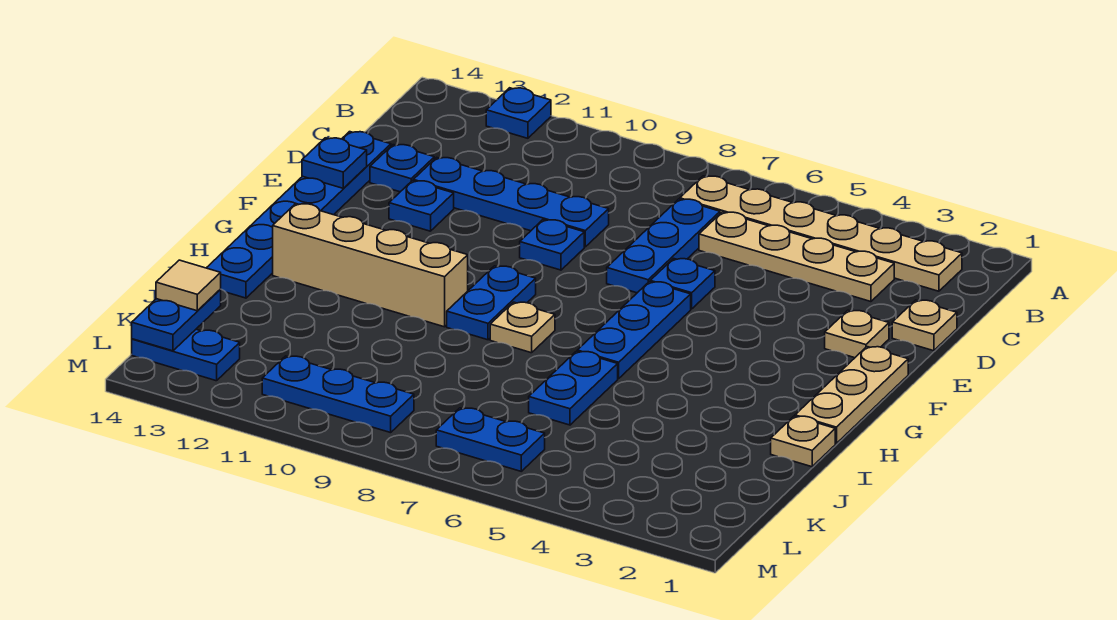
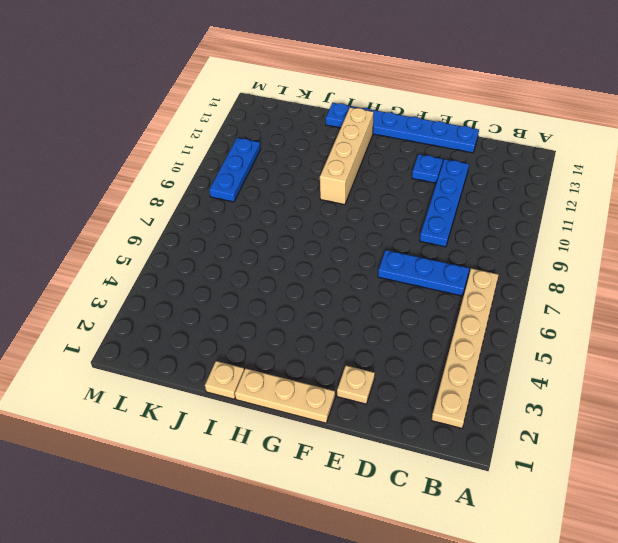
none -> blue plate A12 level 1
none -> tan plate C3:C6 level 1
none -> tan plate D1 level 1

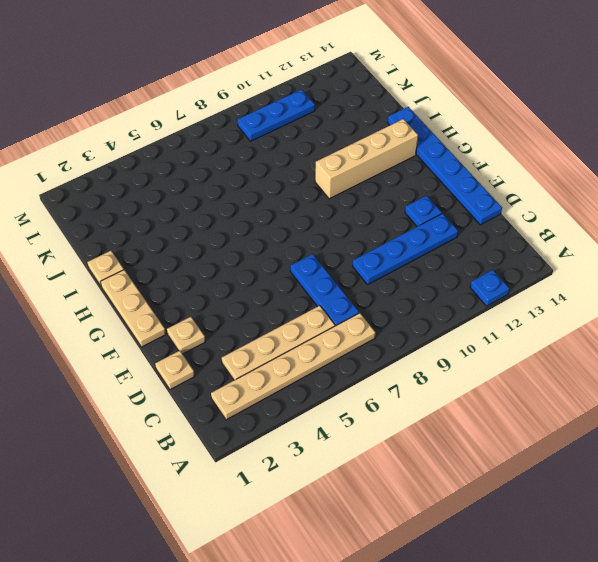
none -> blue plate D13 level 1
none -> blue plate E6 level 1
none -> blue plate E9 level 1

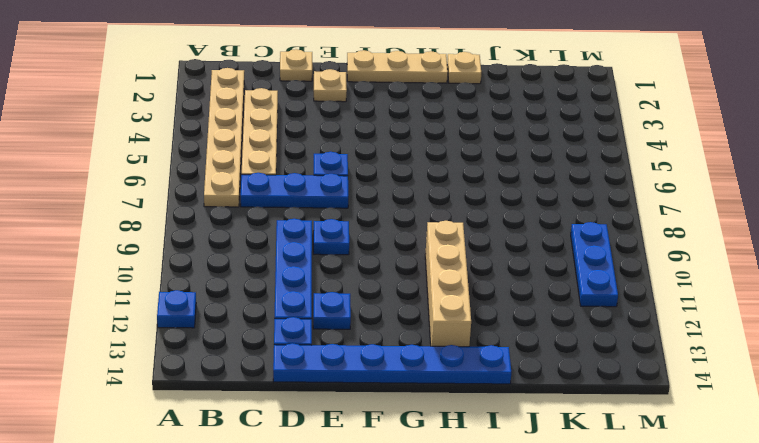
none -> blue plate F6:H6 level 1
none -> blue plate G9:H9 level 1
none -> tan plate H8 level 1

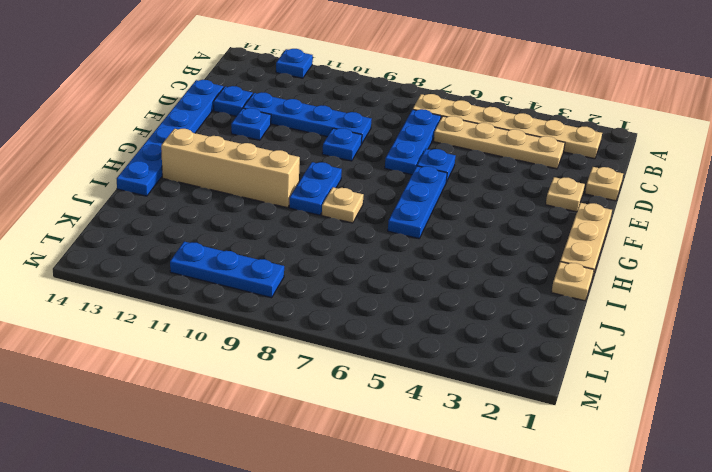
none -> blue plate I6:J6 level 1
none -> blue plate L6:L7 level 1
none -> blue plate L13:L14 level 1

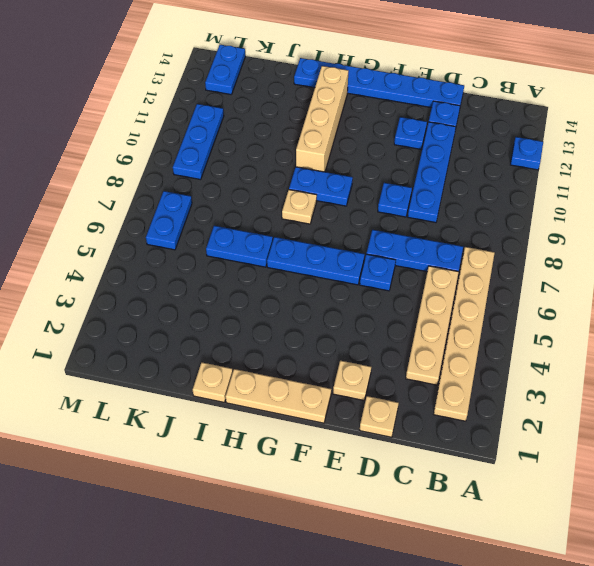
none -> blue plate E14 level 2
none -> blue plate K14:L14 level 2
none -> tan tile K14 level 3

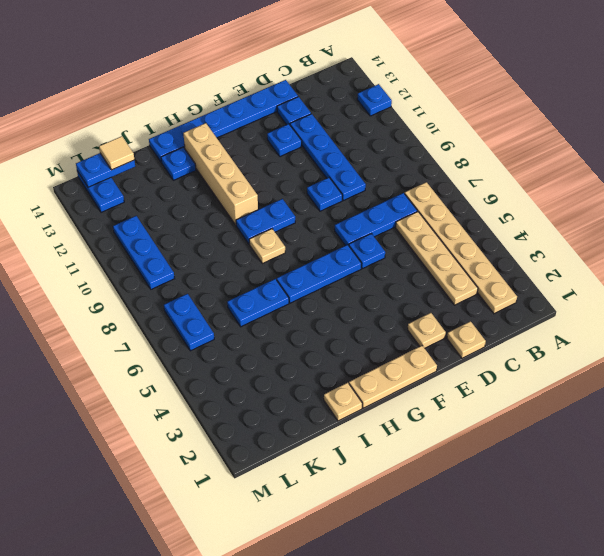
blue plate I13 level 1 -> blue plate E14 level 2

